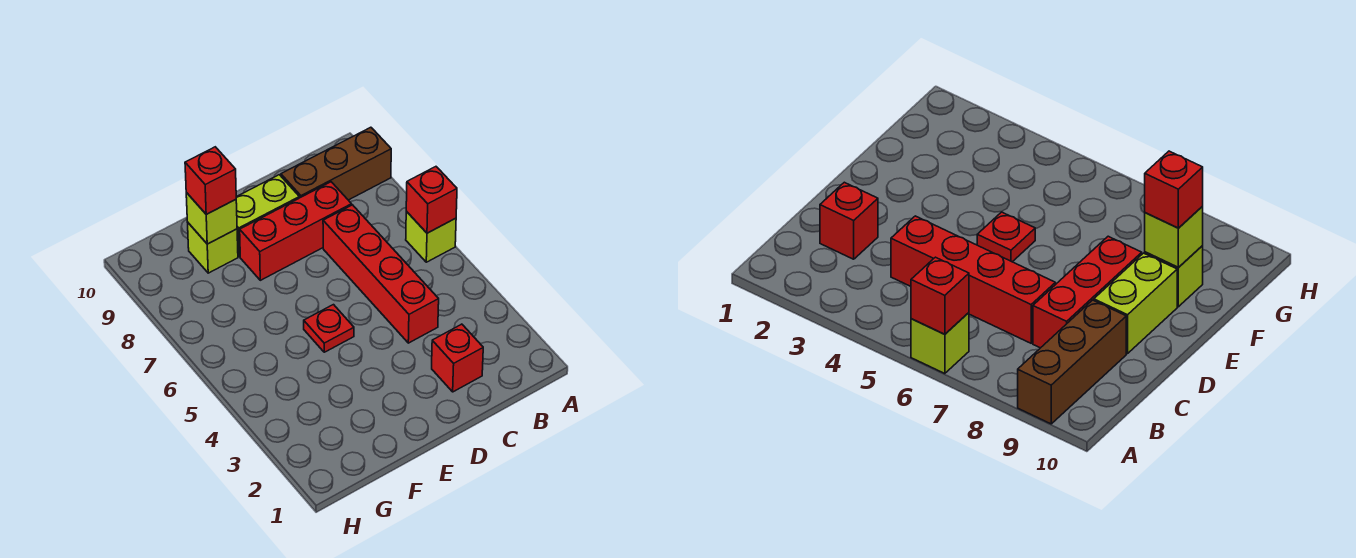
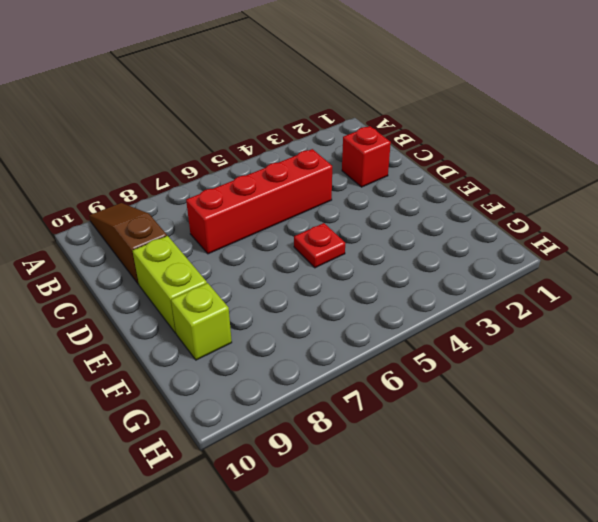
brown slope A9:C9 level 1 top C -> brown brick A9:C9 level 1
none -> lime brick A6 level 1
none -> red brick C8:E8 level 1

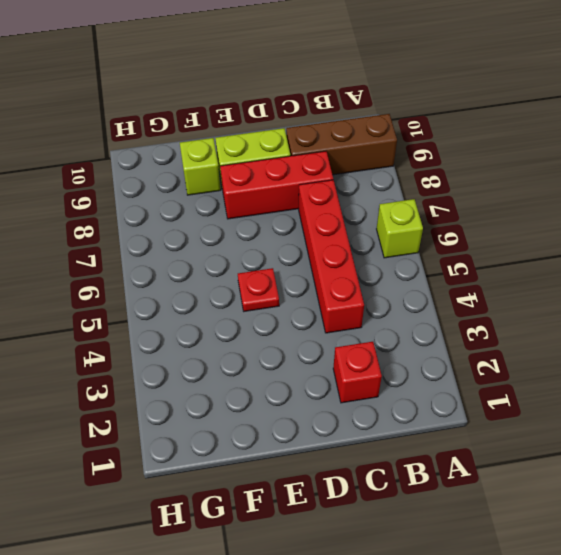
none -> red brick A6 level 2
none -> lime brick F9 level 2

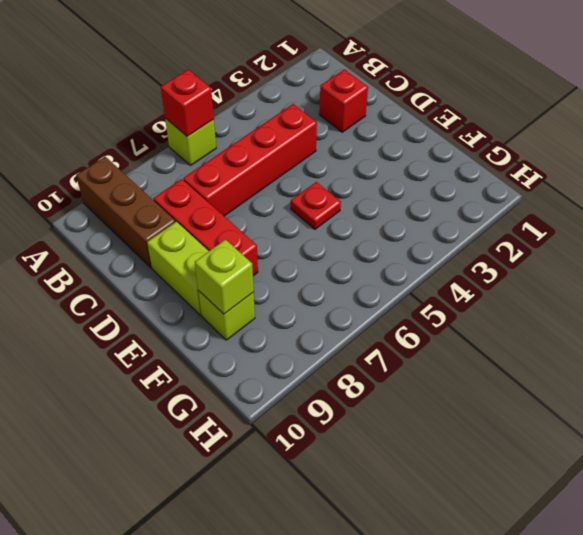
none -> red brick F9 level 3

